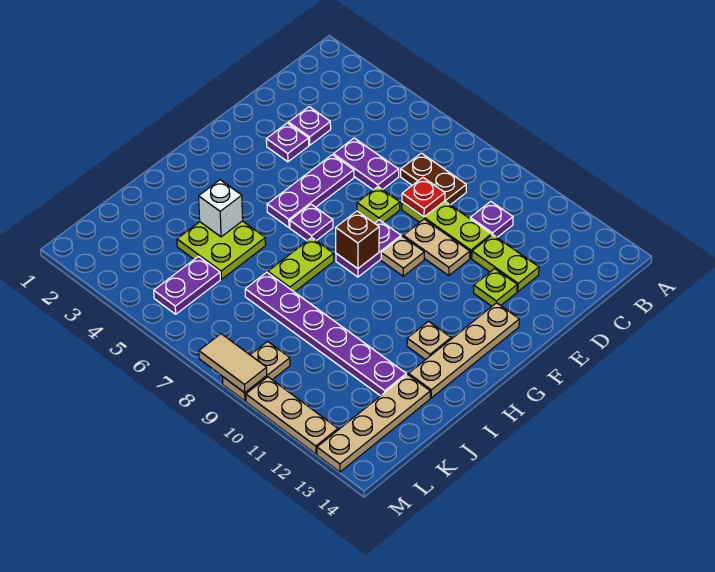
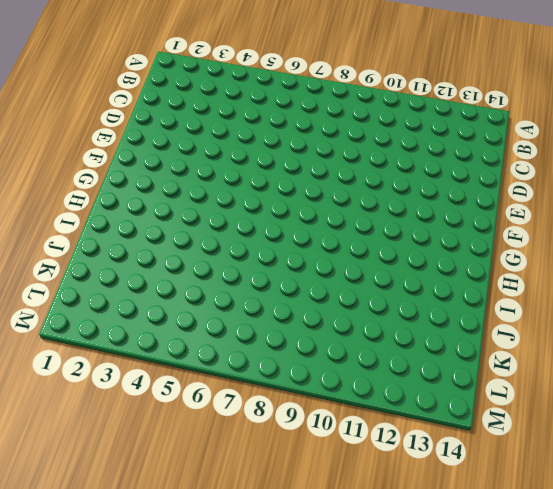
none -> brown plate C7:C8 level 1
none -> purple plate C10 level 1
none -> purple plate D3 level 1

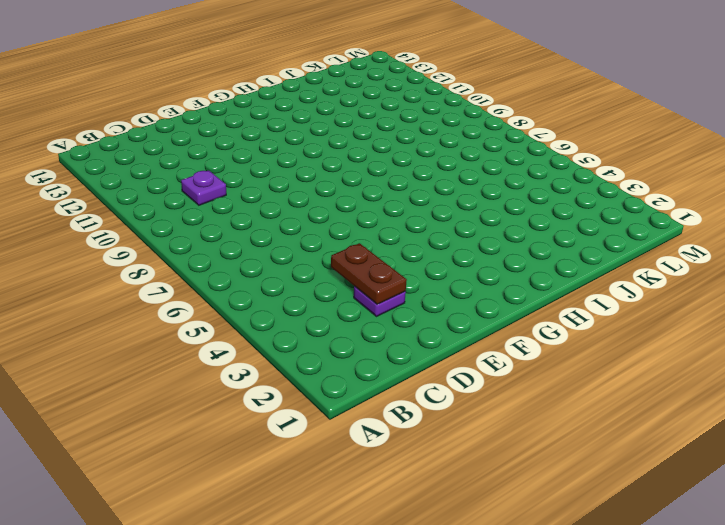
brown plate D3:D4 level 2 -> brown plate C7:C8 level 1
none -> purple plate D5:D6 level 1
none -> lime plate D8:D10 level 1
none -> lime plate D11:D12 level 1

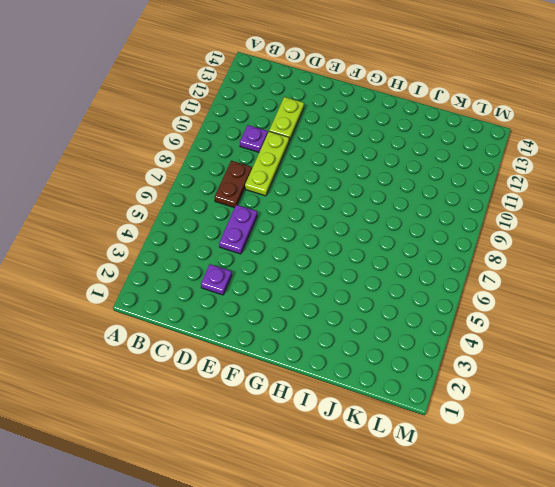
none -> purple plate E3 level 1
none -> purple plate E5:G5 level 1
none -> lime plate E7 level 1

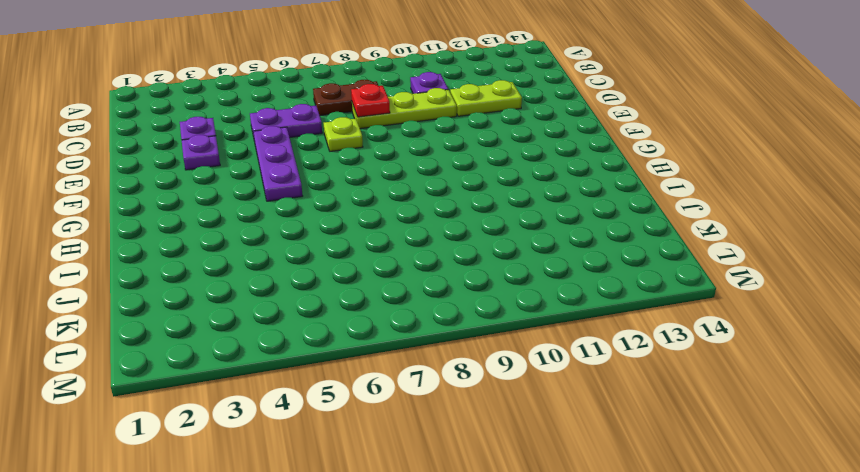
none -> tan plate E9:E10 level 1
none -> lime plate E12 level 1
none -> purple plate F8:G8 level 1

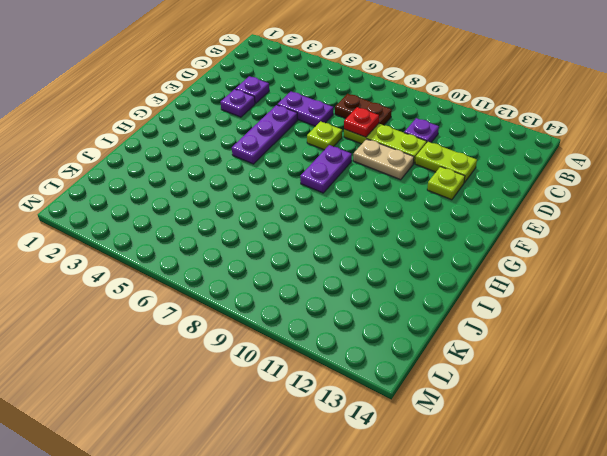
none -> tan plate F9 level 1
none -> tan plate F13:I13 level 1
none -> purple plate G6 level 1

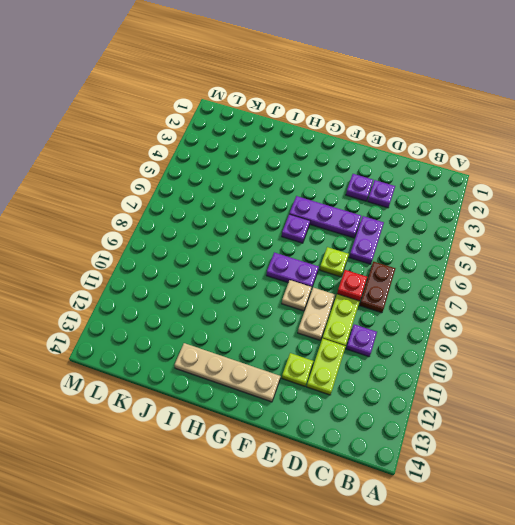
none -> lime plate H7:I7 level 1
none -> tan plate H12 level 1
none -> lime plate I4:J5 level 1

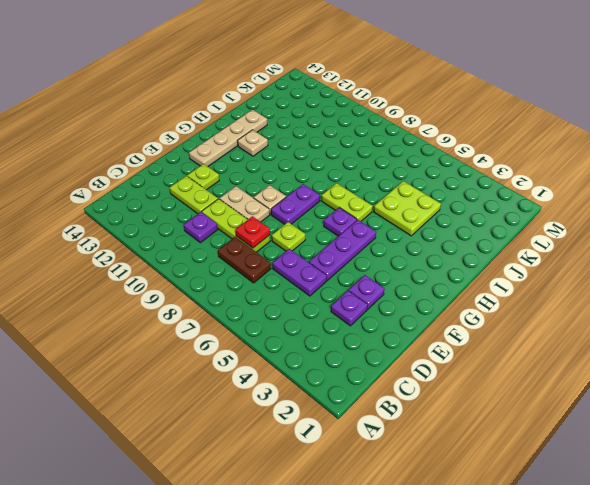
lime plate H6:H7 level 1 -> lime plate H7:I7 level 1
none -> purple plate J7:J12 level 1
none -> tan plate J13:M13 level 1
none -> purple plate K5:L5 level 1

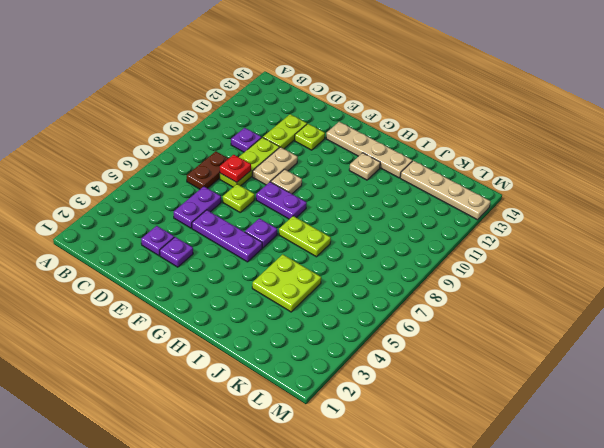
none -> purple plate J7:J12 level 1
none -> purple plate K5:L5 level 1
none -> tan plate L9:M9 level 1

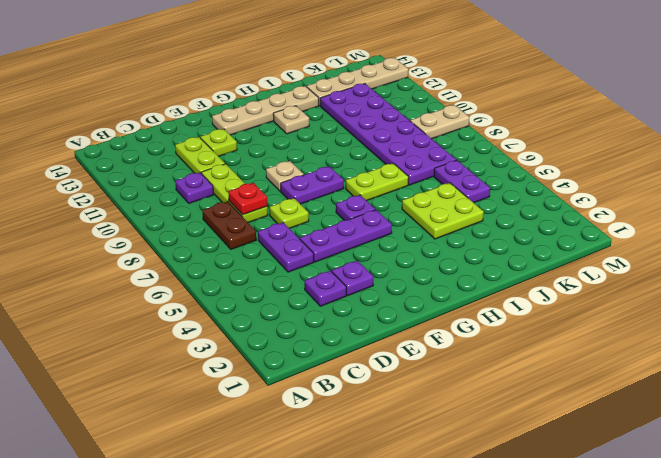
purple plate J7:K12 level 1 -> purple plate J7:J12 level 1
purple plate K5:K6 level 1 -> purple plate K5:L5 level 1
none -> tan plate E9:E10 level 1
none -> tan plate M10:M12 level 1
none -> brown brick G8 level 2

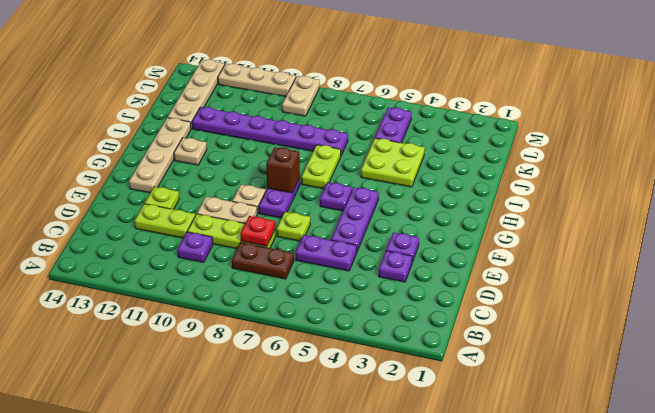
none -> white brick I4 level 2
none -> tan tile M8:M9 level 2

